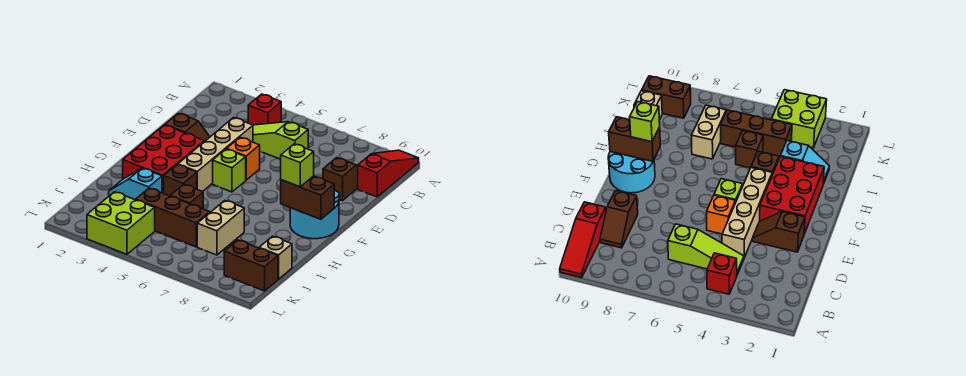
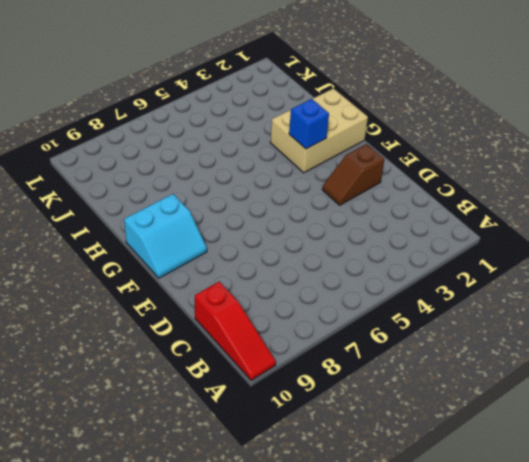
cyan slope F9:G10 level 1 top G -> cyan round brick F9:G10 level 1
tan brick G1:H3 level 1 -> red brick F2:H3 level 1
blue brick G3 level 2 -> none
none -> red brick B4 level 1
none -> lime slope C4:C6 level 1 top 6
none -> brown slope C9:D9 level 1 top D

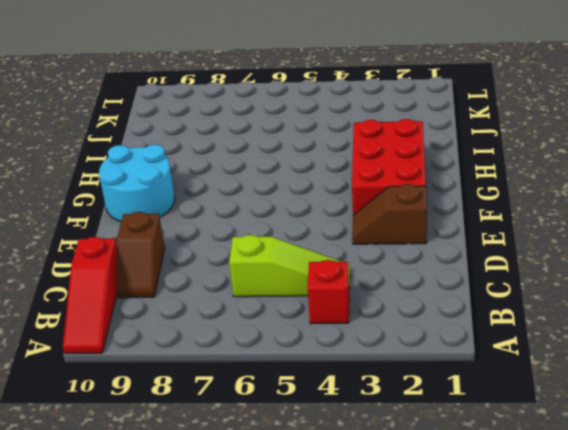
none -> tan brick D4:G4 level 1
none -> orange brick E5 level 1
none -> lime brick F5 level 1

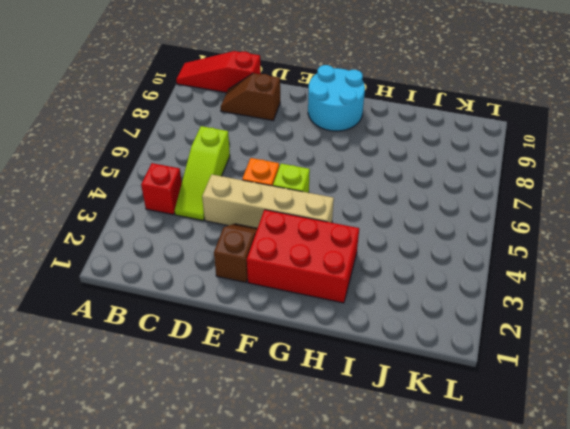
none -> brown brick H4 level 1
none -> cyan slope I2:I3 level 1 top 3
none -> brown brick I5 level 1

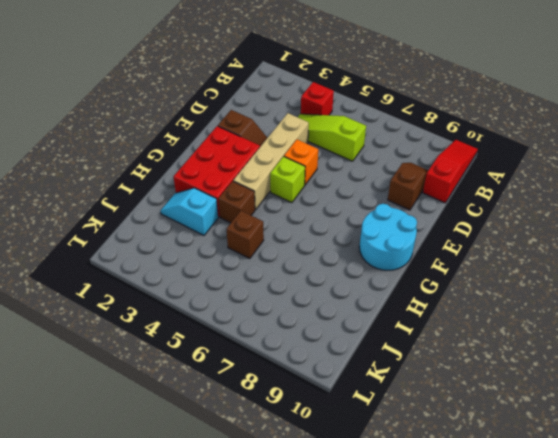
none -> tan brick I7:J7 level 1
none -> brown brick J4:J6 level 1
none -> tan brick J10 level 1

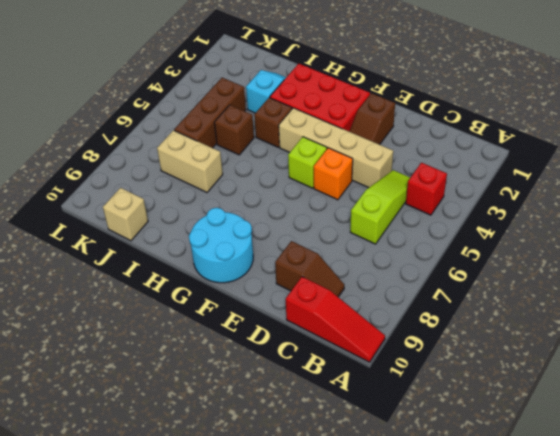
none -> lime brick K3:L4 level 1
none -> brown brick K9:K10 level 1
none -> brown brick G9:G10 level 2

